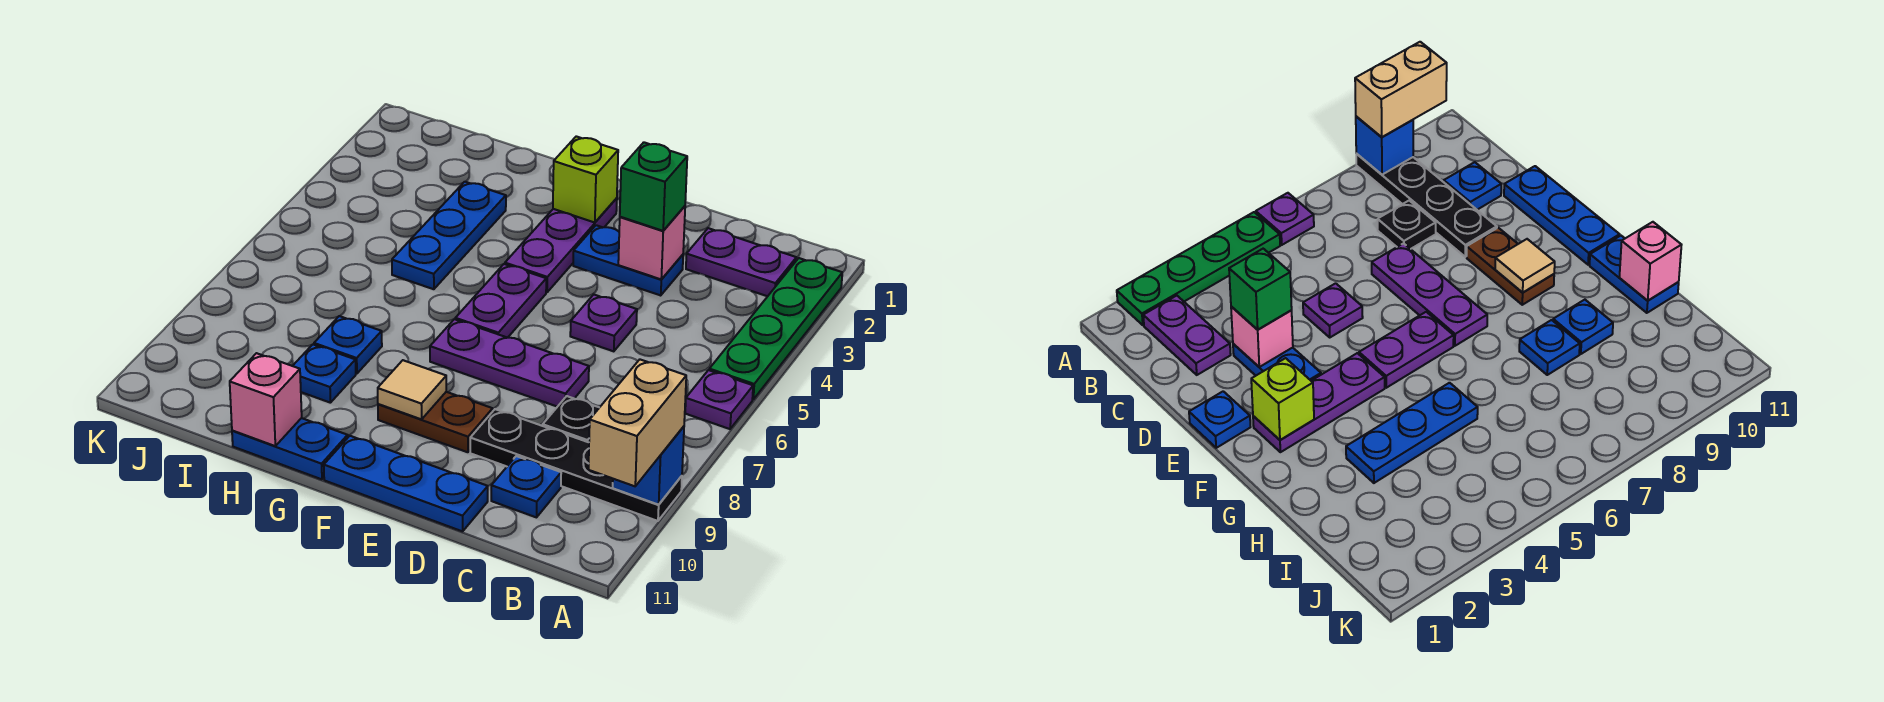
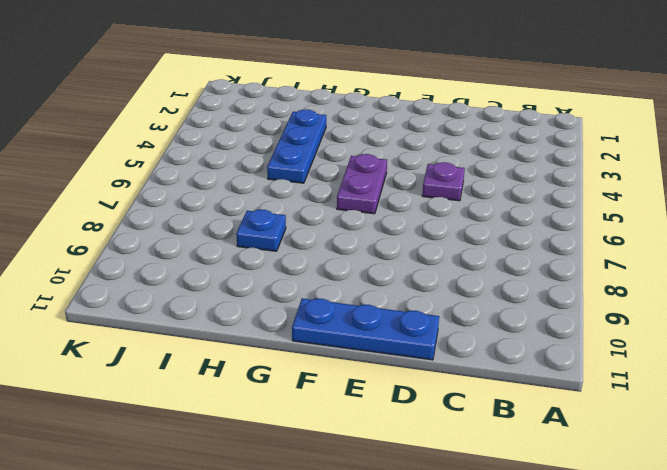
none -> green plate A2:A5 level 1
none -> purple plate A6 level 1
none -> black plate A9:D9 level 1

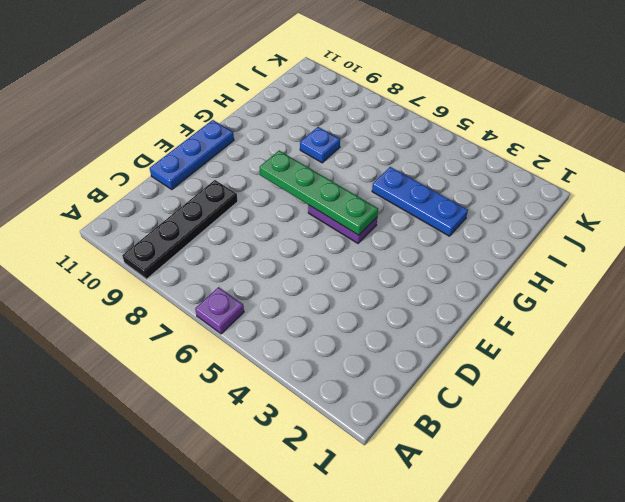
green plate F5:F8 level 2 -> green plate A2:A5 level 1
none -> purple plate B2:C2 level 1
none -> black plate C8 level 1
none -> blue plate C10 level 1

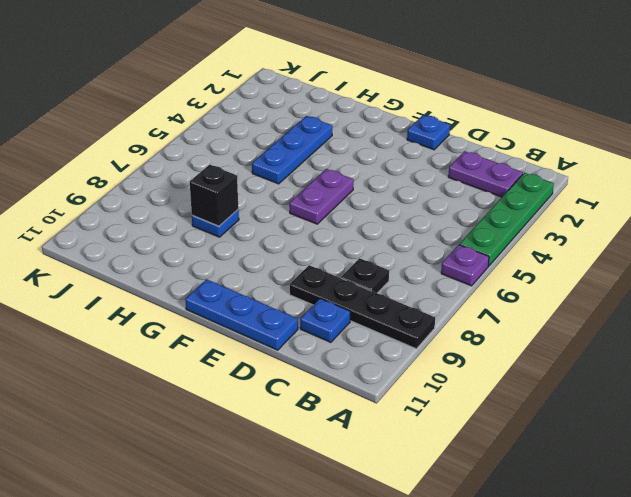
black brick H8 level 2 -> none
none -> blue plate D3:E3 level 1
none -> purple plate D5 level 1
none -> purple plate D7:F7 level 1

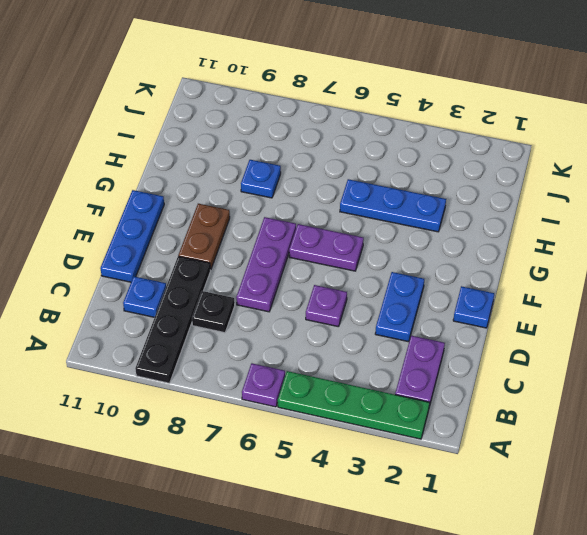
none -> purple plate F2:F4 level 1
none -> blue plate G11:H11 level 1
none -> blue plate H9 level 1

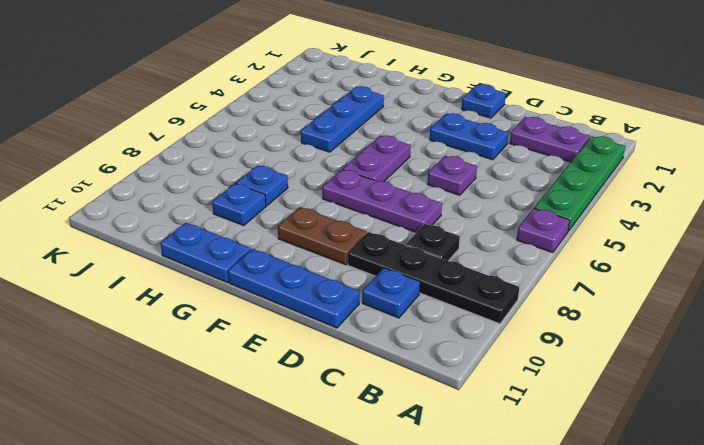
none -> purple plate F2:F4 level 1
none -> blue brick A9 level 2
none -> pink brick D3 level 2

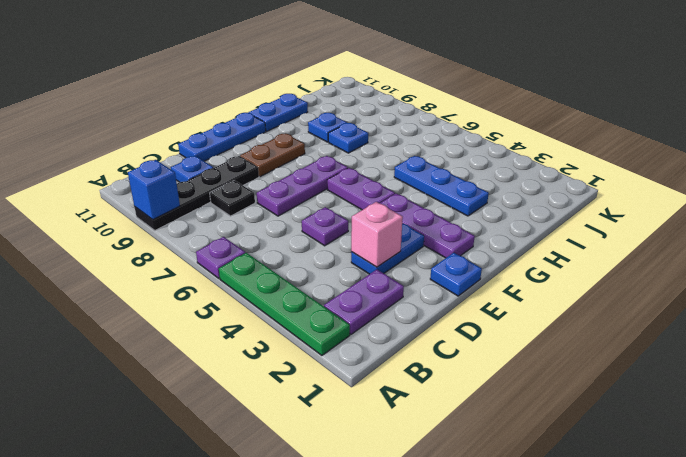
none -> lime brick F2 level 2
none -> tan tile F9 level 2
none -> pink brick H11 level 2

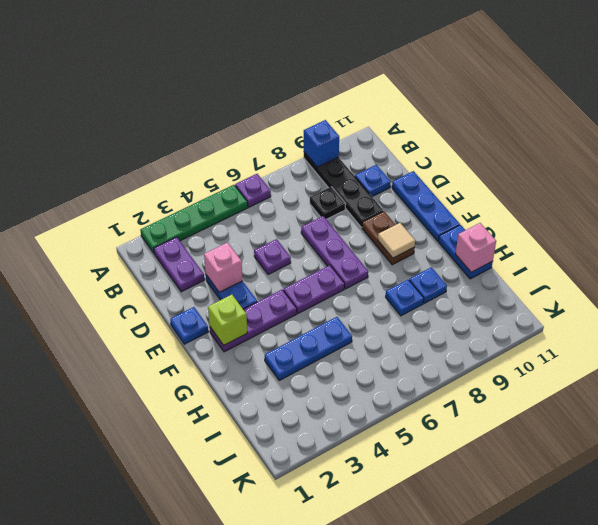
none -> tan brick A9:A10 level 3
none -> green brick D3 level 3

